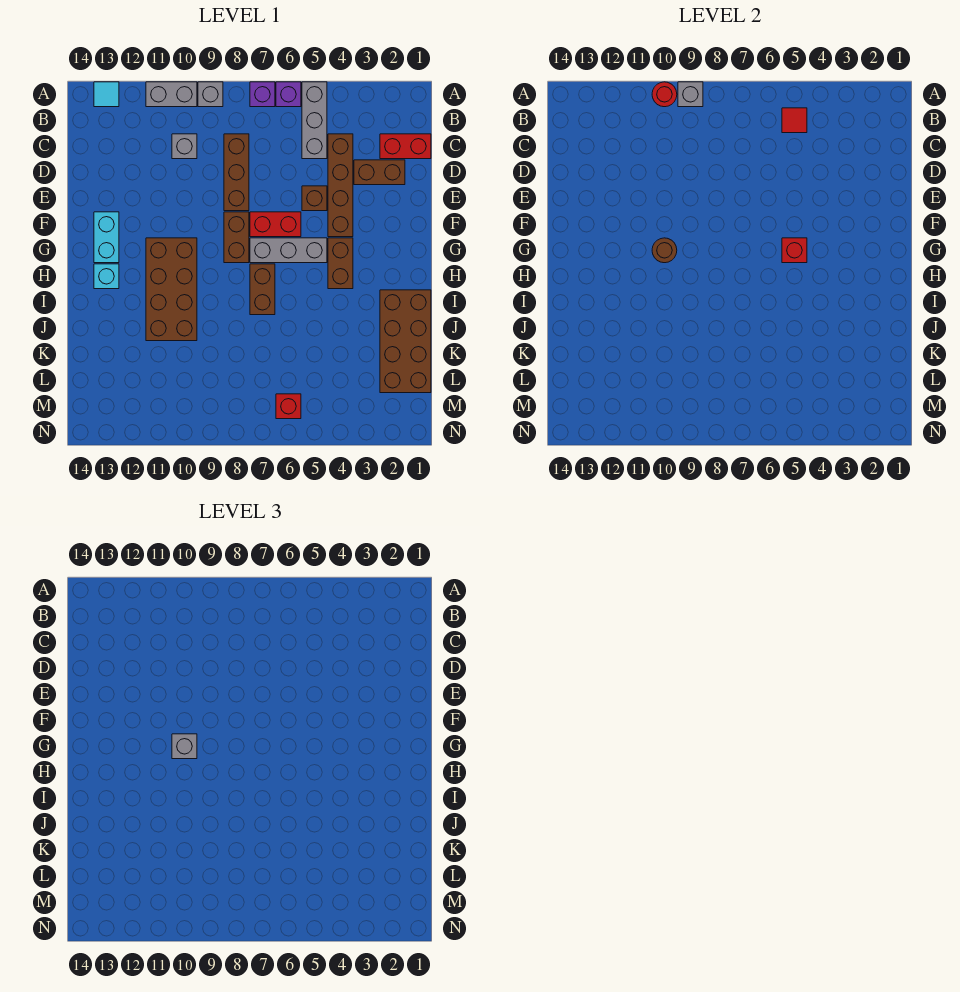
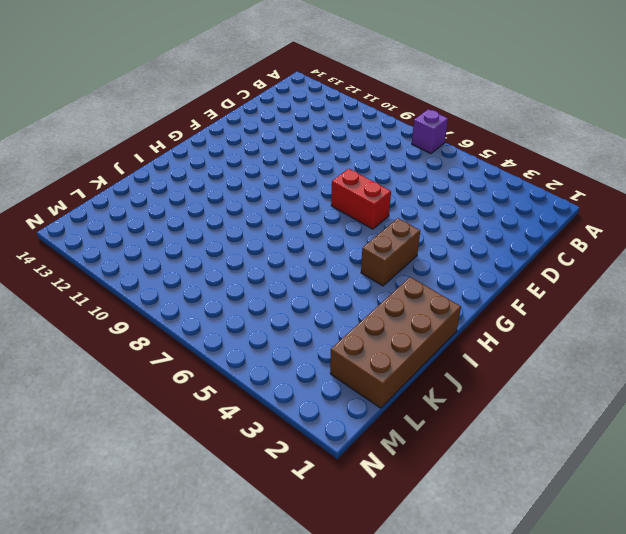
none -> grey brick A5:C5 level 1
none -> purple brick A6 level 1
none -> grey brick A9 level 1

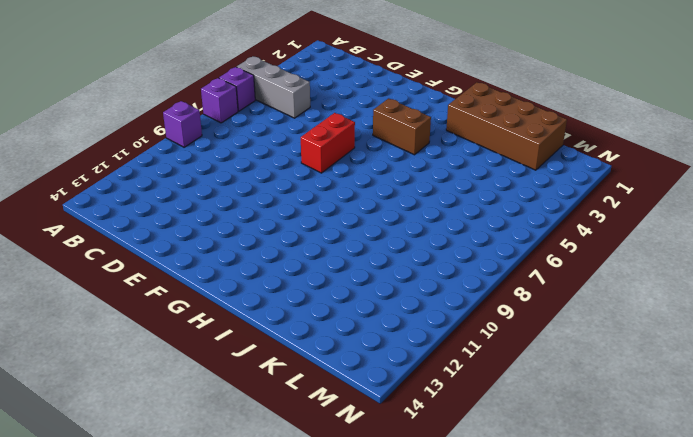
purple brick A9 level 1 -> grey brick A9 level 1
none -> grey brick A10:A11 level 1
none -> cyan tile A13 level 1
none -> red brick C1:C2 level 1

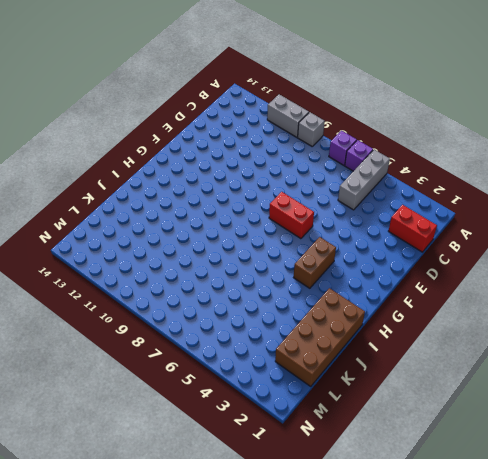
none -> cyan tile A13 level 1
none -> brown brick C4:F4 level 1
none -> brown brick C8:E8 level 1

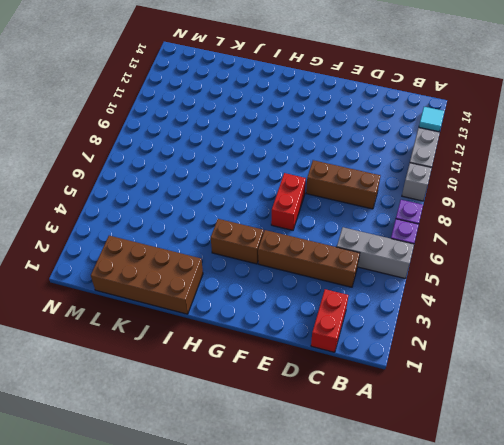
none -> grey brick C10 level 1
none -> brown brick D2:D3 level 1
none -> brown brick E5 level 1

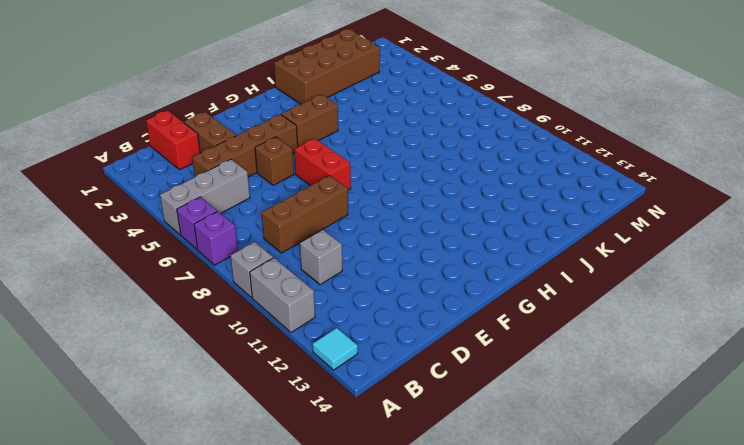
none -> brown brick F8:G8 level 1
none -> cyan brick F13:G13 level 1
none -> grey brick G5:G7 level 1

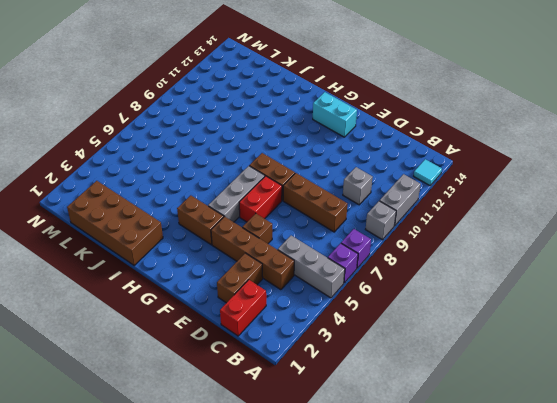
none -> brown brick G10:J11 level 1
none -> brown brick H7:I7 level 1
none -> cyan brick H13 level 1

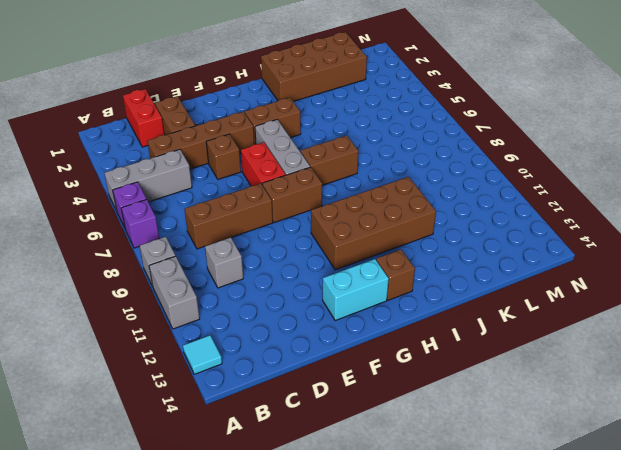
brown brick H13 level 1 -> cyan brick H13 level 1
none -> red brick M6 level 1
none -> grey brick A9 level 2
none -> red round brick A10 level 2

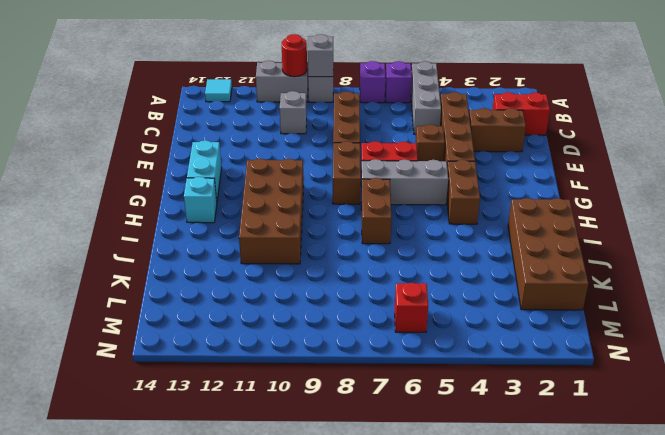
none -> red tile B5 level 2
none -> red brick G5 level 2
none -> brown round brick G10 level 2

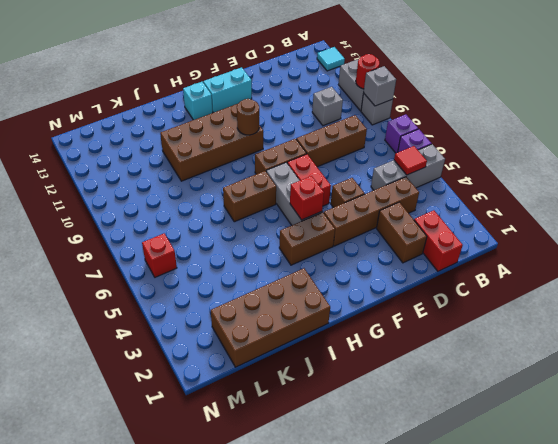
none -> grey brick G10 level 3

